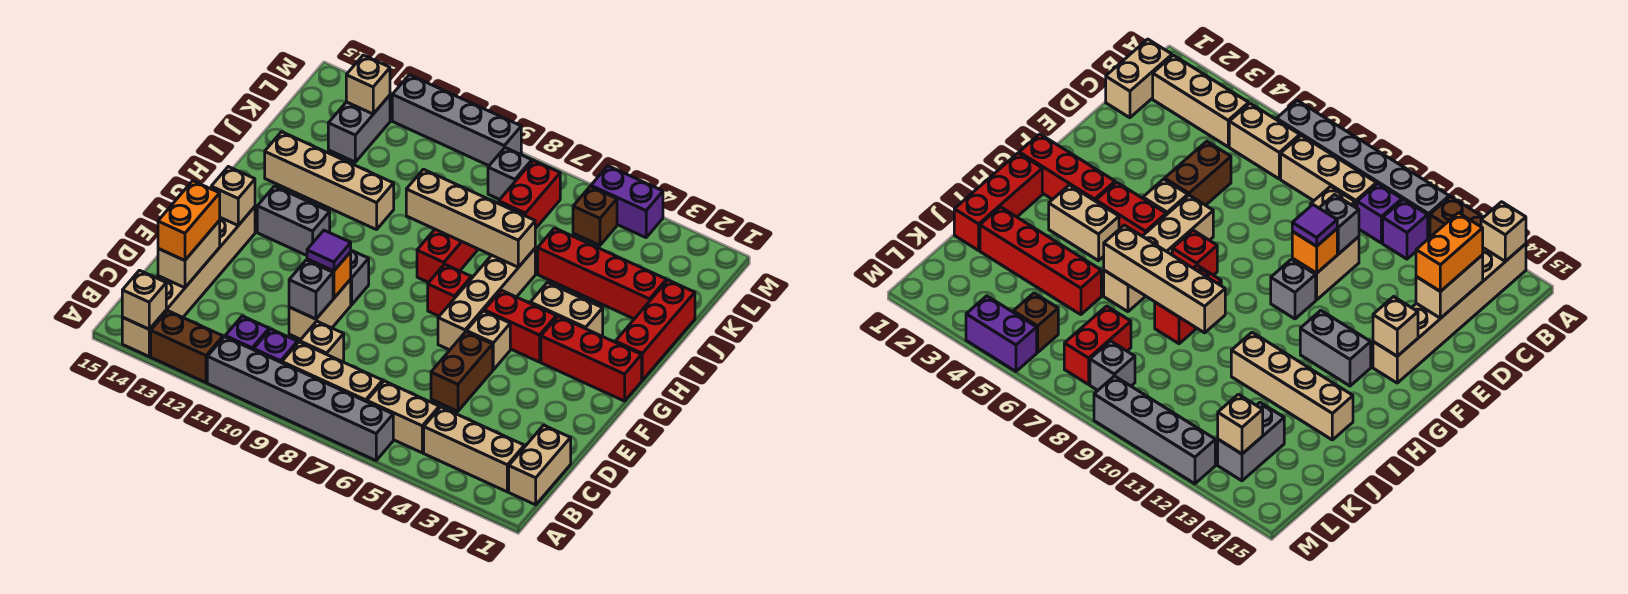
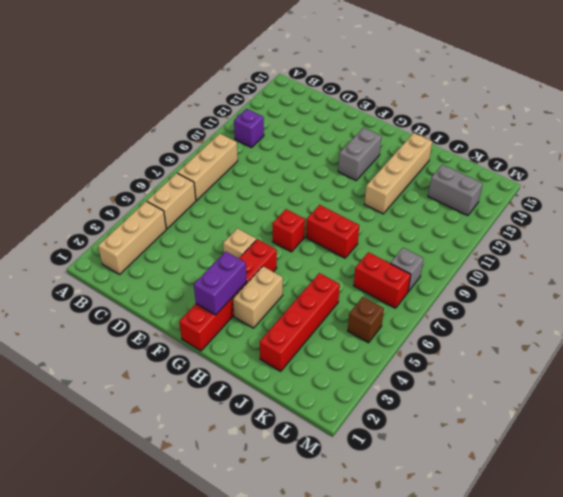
purple brick G2:G3 level 2 -> purple brick M4:M5 level 1
none -> grey brick A6:A11 level 1
none -> brown brick A12:A13 level 1
none -> tan brick A14:F14 level 1
none -> tan brick B1:C1 level 1

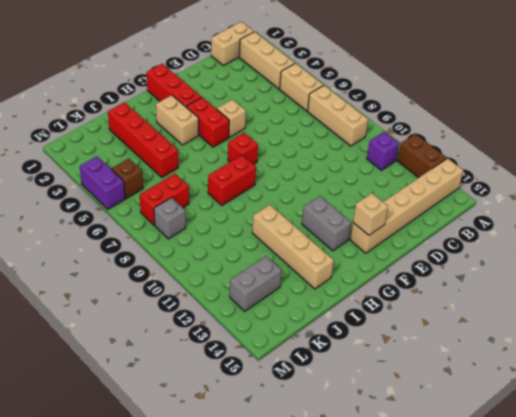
none -> grey brick A6:A11 level 1
none -> purple brick B10 level 1
none -> tan brick C9 level 1
none -> brown brick D5:E5 level 1

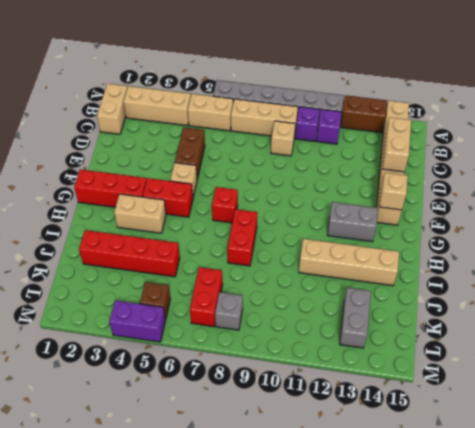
none -> tan brick D10:E10 level 1
none -> tan brick F6:I6 level 1
none -> grey brick F10 level 1
none -> red brick H1:J1 level 1

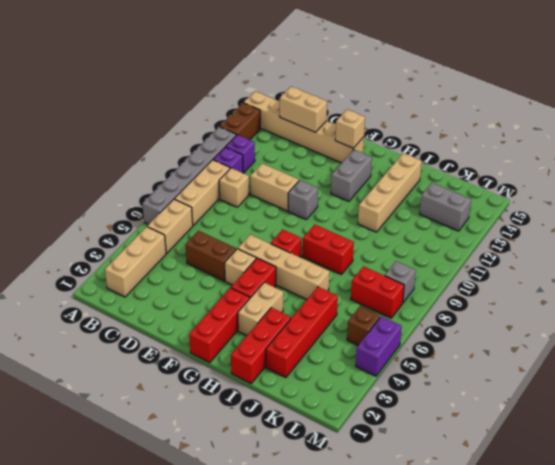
red brick I1:I3 level 1 -> red brick H1:J1 level 1
none -> tan brick B1:C1 level 1
none -> grey brick M9:M12 level 1
none -> tan brick A14 level 2
none -> grey brick D10 level 2

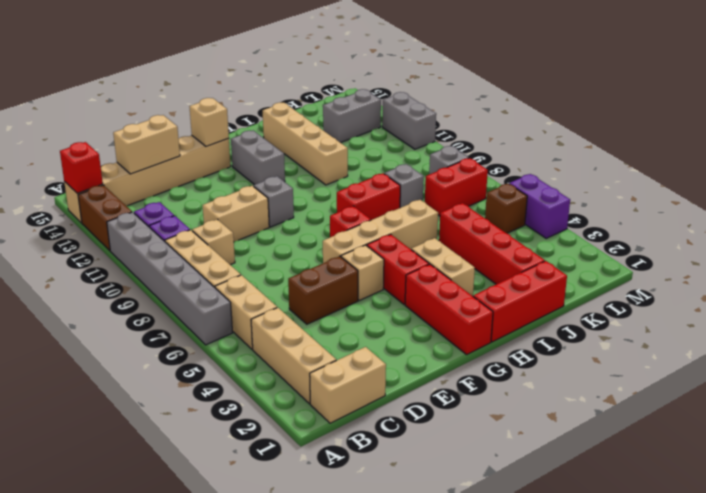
red brick A14 level 2 -> tan brick A14 level 2
grey brick J8 level 1 -> grey brick D10 level 2
grey brick M11:M12 level 1 -> grey brick M9:M12 level 1
none -> orange brick E10 level 2
none -> tan brick I6:I9 level 2
none -> tan brick L13 level 2
none -> orange brick C14:D14 level 3

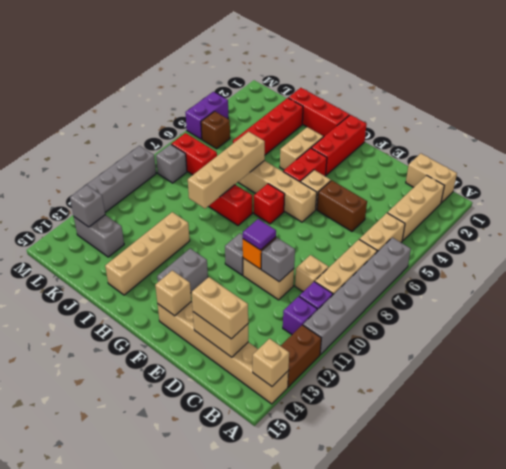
tan brick C14:D14 level 3 -> orange brick C14:D14 level 3
grey brick L13 level 2 -> tan brick L13 level 2

